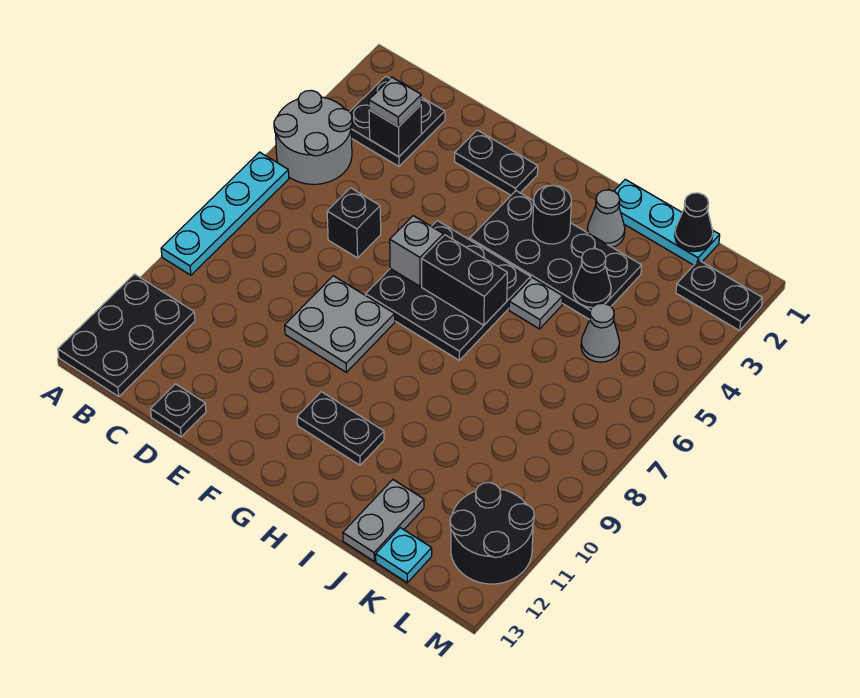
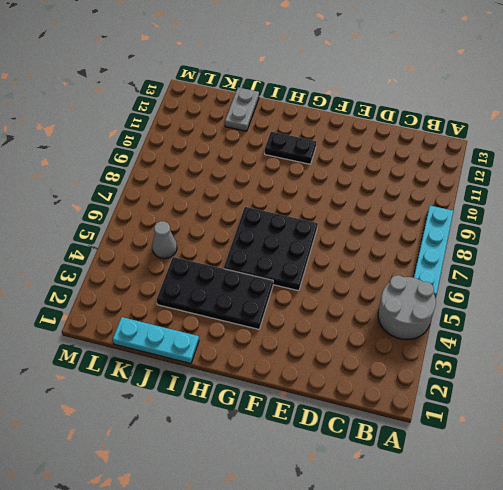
none -> black plate A11:B13 level 1
none -> black plate B2:C3 level 1
none -> black brick D6 level 1

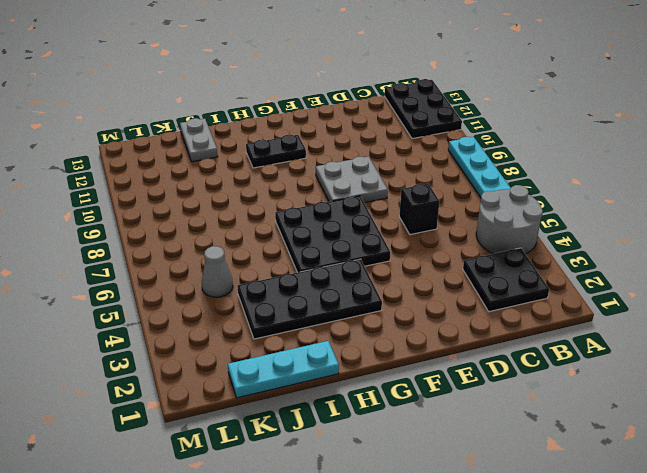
none -> black plate D13 level 1
none -> black plate E2:F2 level 1
none -> grey cone I2 level 1

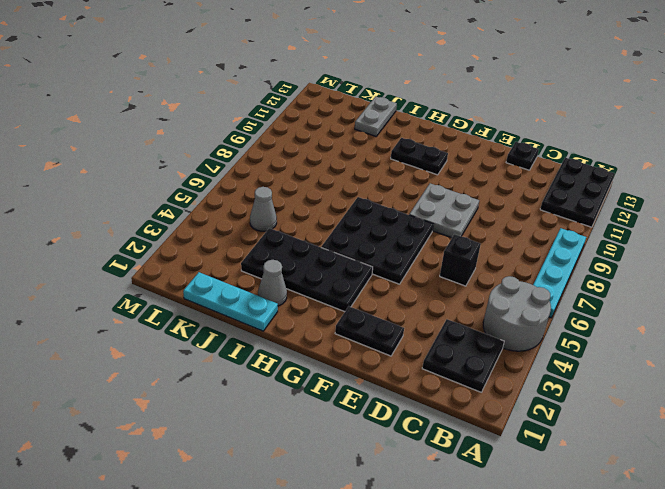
none -> grey plate I5 level 1
none -> cyan plate K13 level 1
none -> black plate L2:M2 level 1

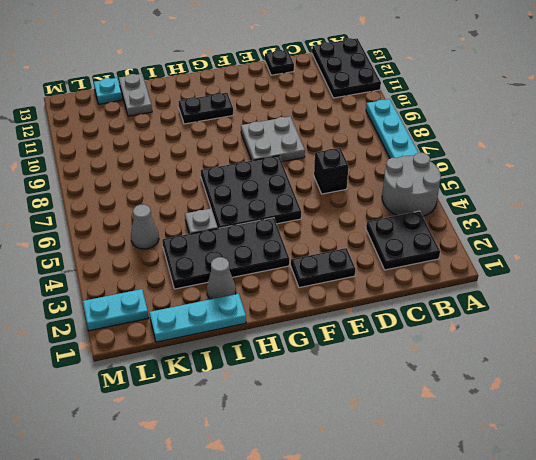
cyan plate L2:M2 level 1 -> black plate L2:M2 level 1
none -> black round brick L11:M12 level 1
none -> black brick C3 level 2
none -> grey brick F6 level 2

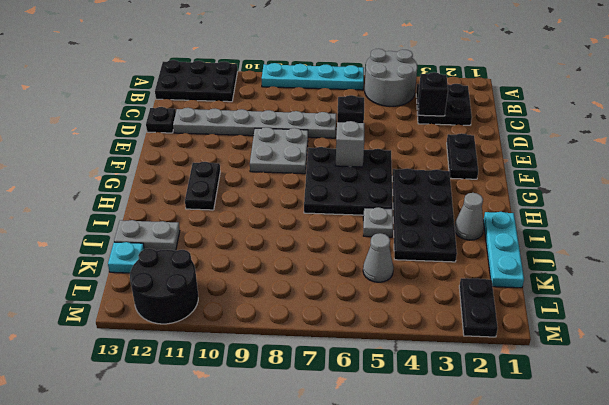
grey plate D7:D12 level 1 -> none
none -> black brick G6:H6 level 2
none -> black round brick H3 level 2
none -> black cone J4 level 2

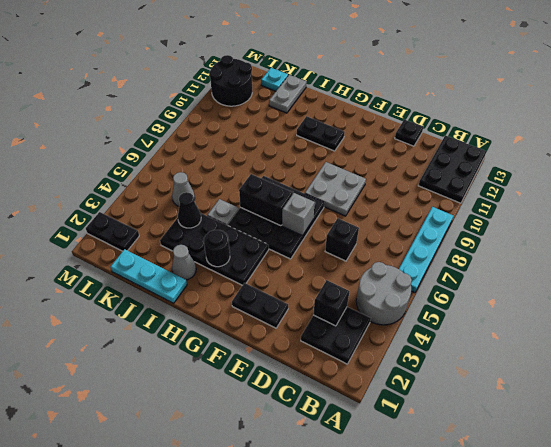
none -> black cone K1 level 2
none -> grey plate C3 level 3

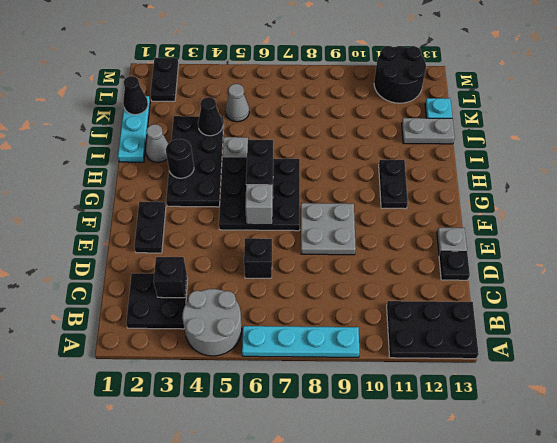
grey plate E13 level 1 -> grey plate C3 level 3

